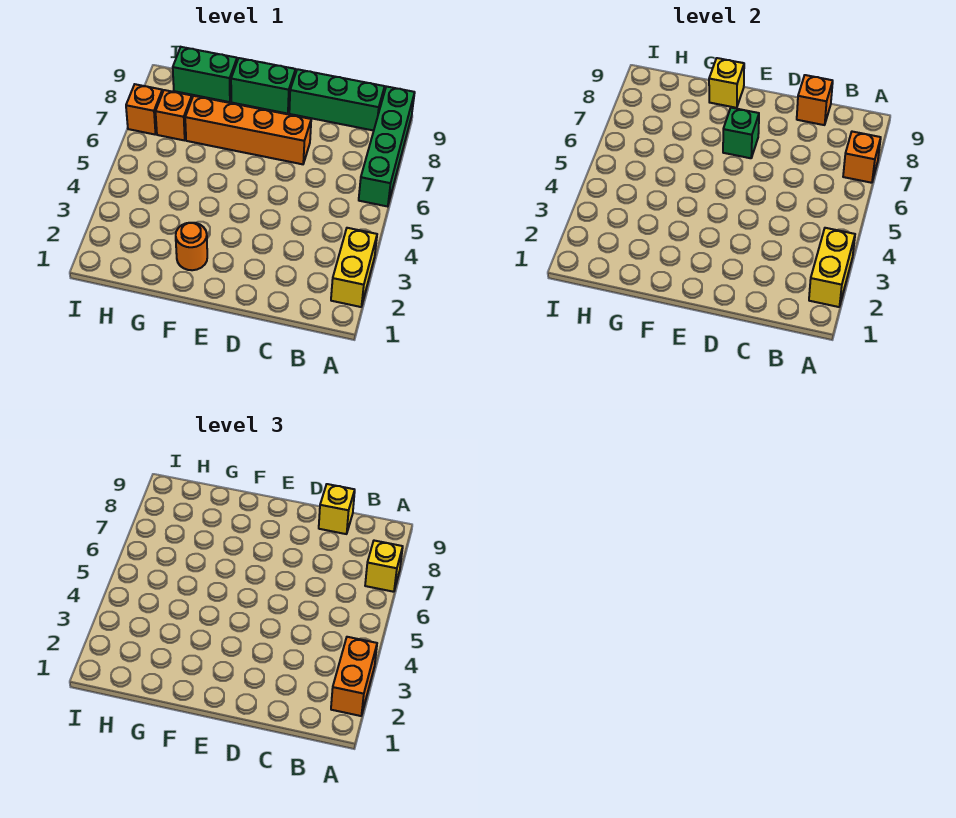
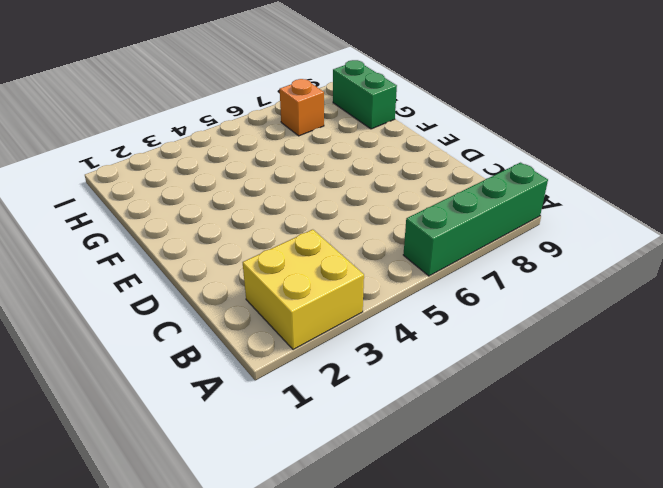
yellow brick A2:B3 level 1 -> yellow brick A2:A3 level 1
none -> green brick B9:D9 level 1
none -> orange brick D7:G7 level 1
none -> green brick E9:F9 level 1

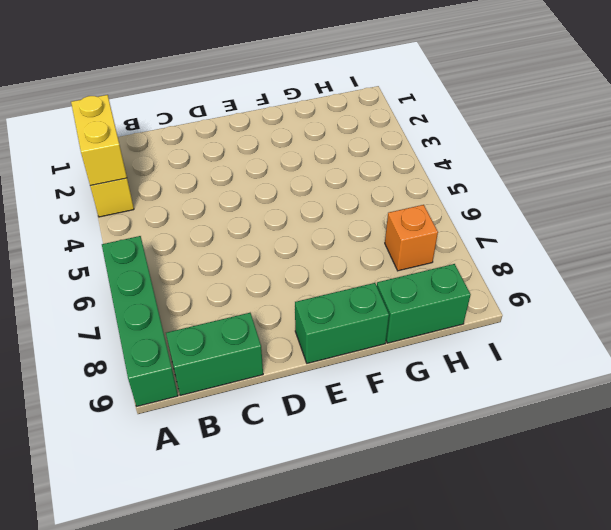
green brick B9:C9 level 1 -> green brick B9:D9 level 1
none -> orange brick D7:G7 level 1
none -> orange round brick F2 level 1
none -> orange brick I7 level 1

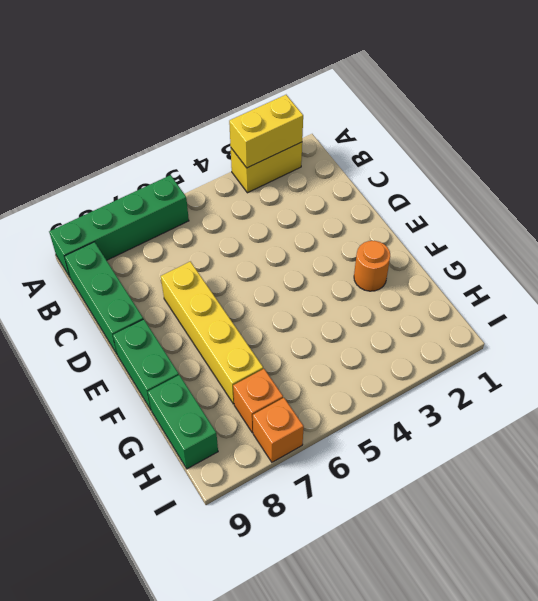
yellow brick D7:G7 level 1 -> orange brick D7:G7 level 1
none -> orange brick A7 level 2
none -> orange brick C9 level 2
none -> green brick E7 level 2

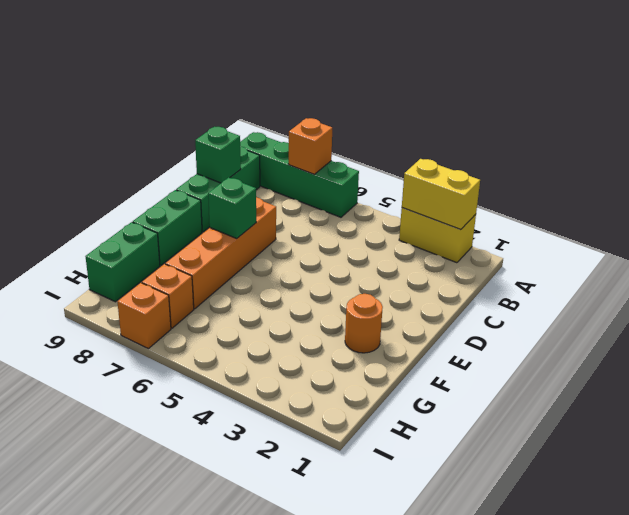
green brick C9 level 2 -> orange brick C9 level 2
none -> yellow brick F9 level 2
none -> orange brick A2:A3 level 3
none -> yellow brick A7 level 3

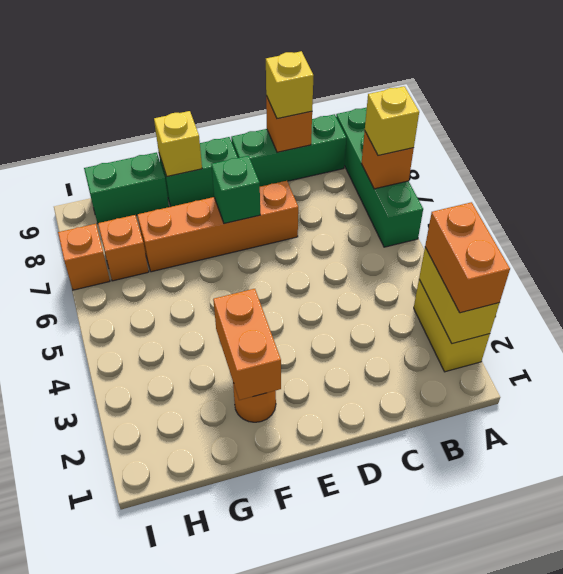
orange brick F2:F3 level 2 -> none

